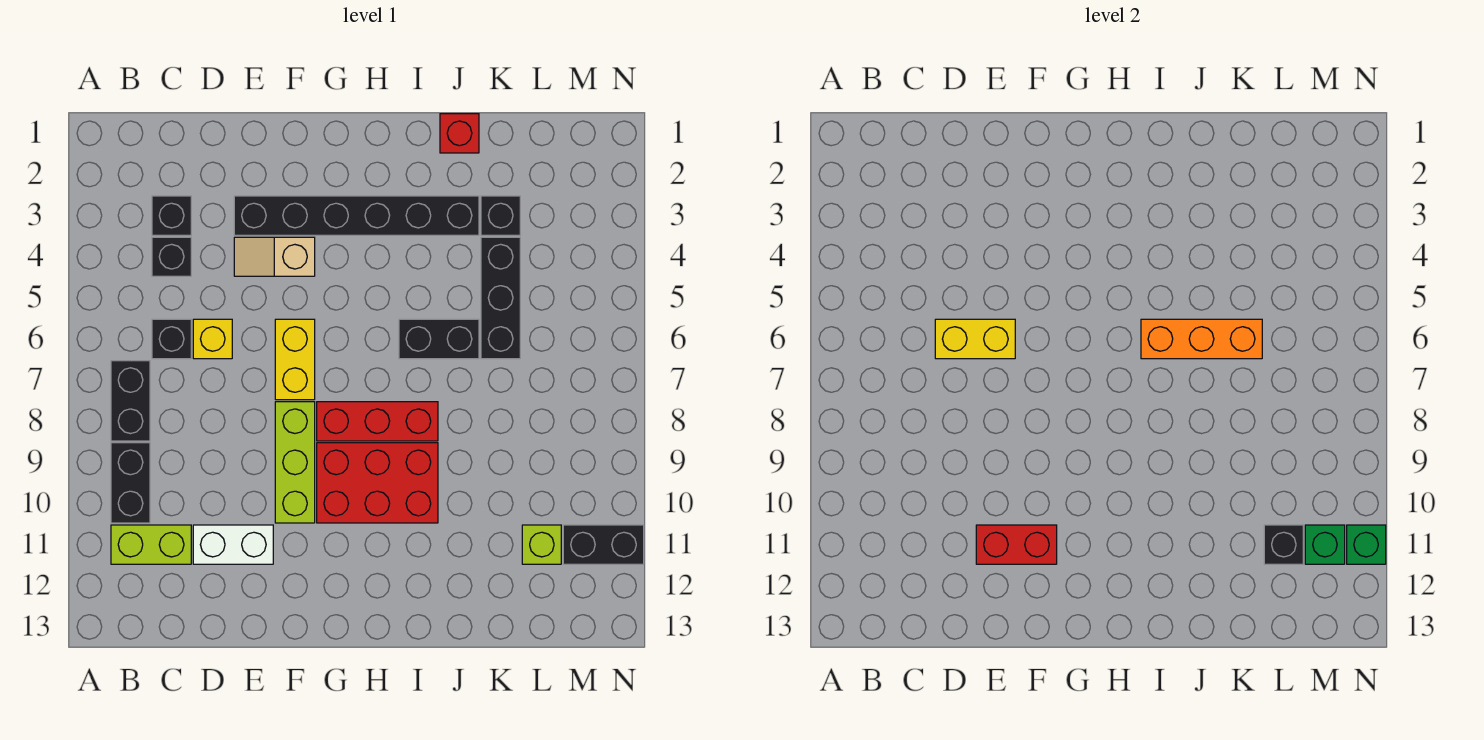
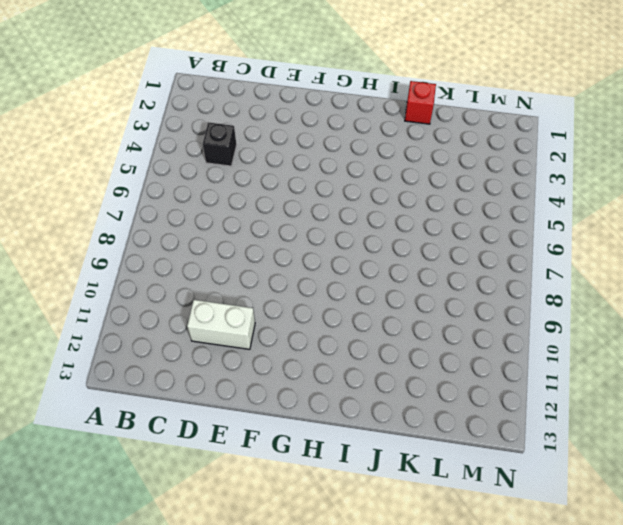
none -> black brick B7:B8 level 1
none -> black brick B9:B10 level 1
none -> lime brick B11:C11 level 1

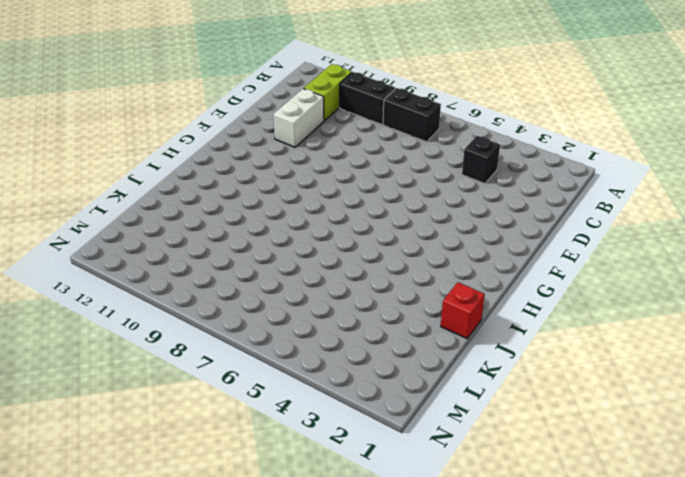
none -> black brick C3 level 1
none -> black brick C6 level 1
none -> yellow brick D6 level 1

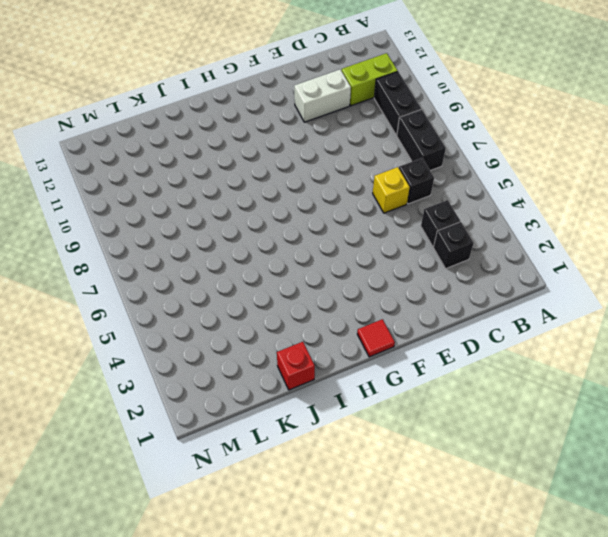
red tile G1 level 1 -> none
none -> black brick E3:J3 level 1
none -> tan slope E4:F4 level 1 top F
none -> yellow brick F6:F7 level 1

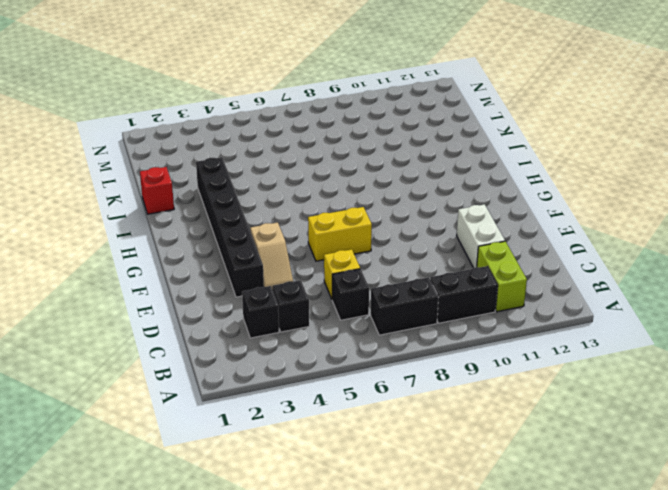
none -> lime brick F8:F10 level 1
none -> red brick G8:I8 level 1
none -> red brick G9:I10 level 1

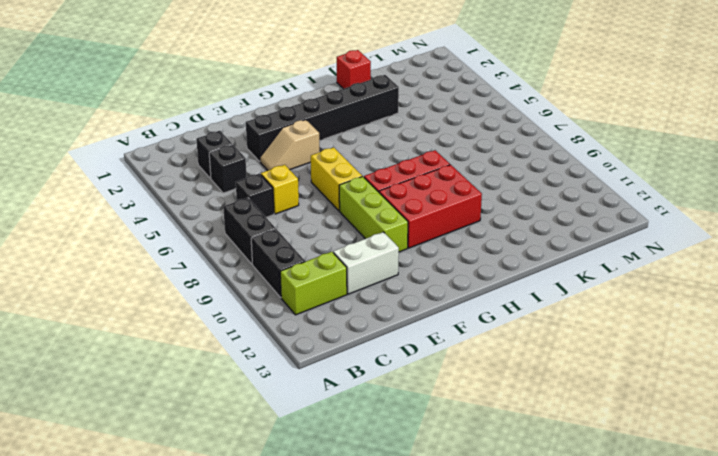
none -> black brick I6:J6 level 1
none -> black brick K3 level 1
none -> black brick K4:K6 level 1

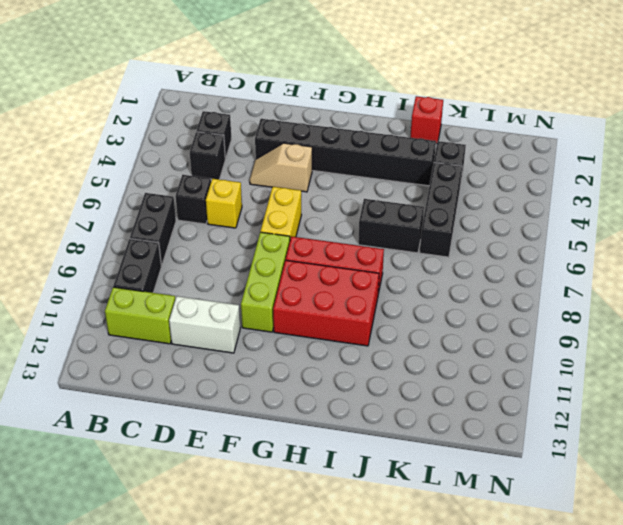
none -> lime brick L11 level 1
none -> black brick M11:N11 level 1
none -> yellow brick D6:E6 level 2

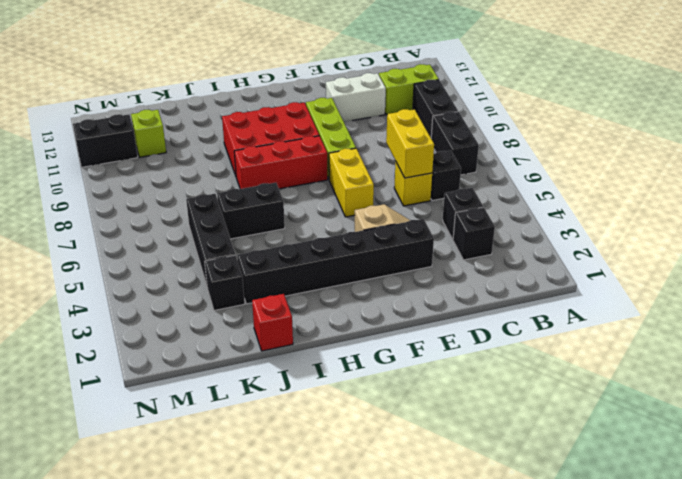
yellow brick D6:D7 level 2 -> yellow brick D6:E6 level 2
none -> red brick E11:F11 level 2
none -> orange brick I6:K6 level 2
none -> black brick L11 level 2

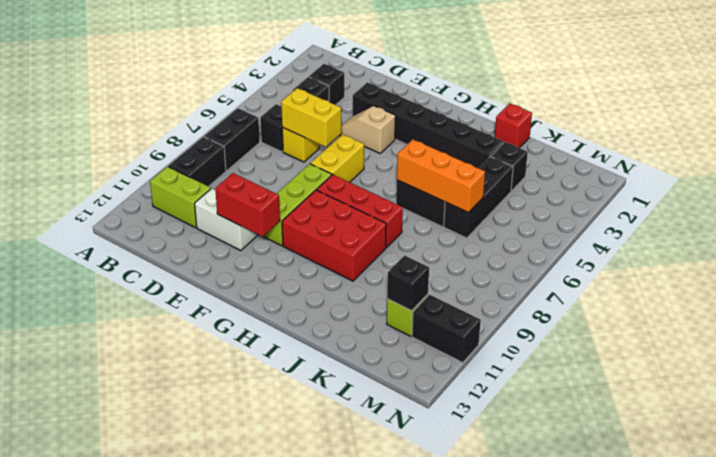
none -> green brick M11 level 2
none -> green brick N11 level 2

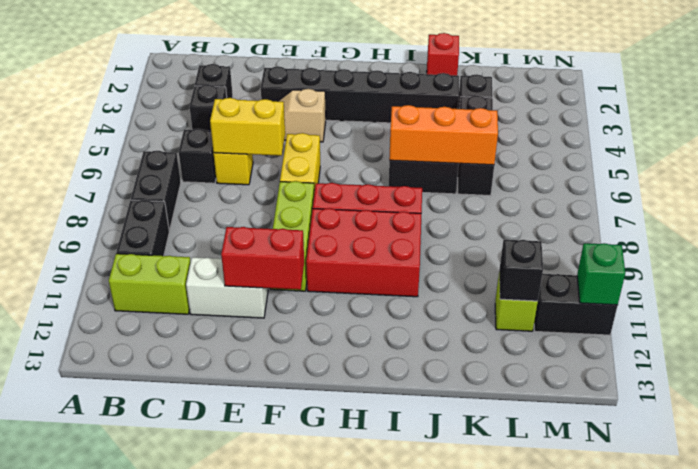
none -> green brick M11 level 2

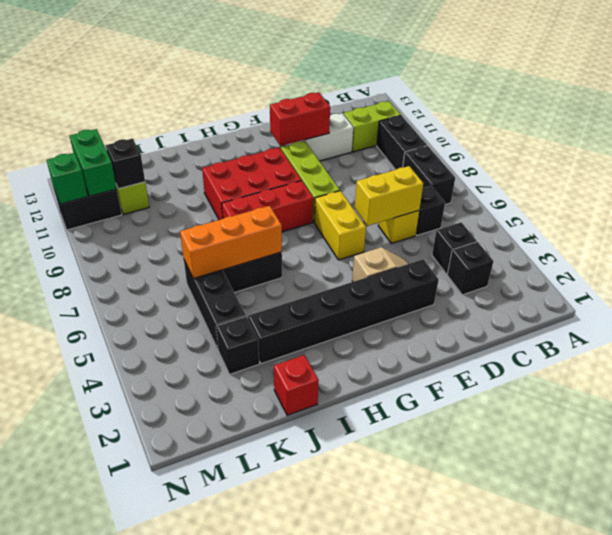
green brick M11:M12 level 2 -> green brick M11 level 2

